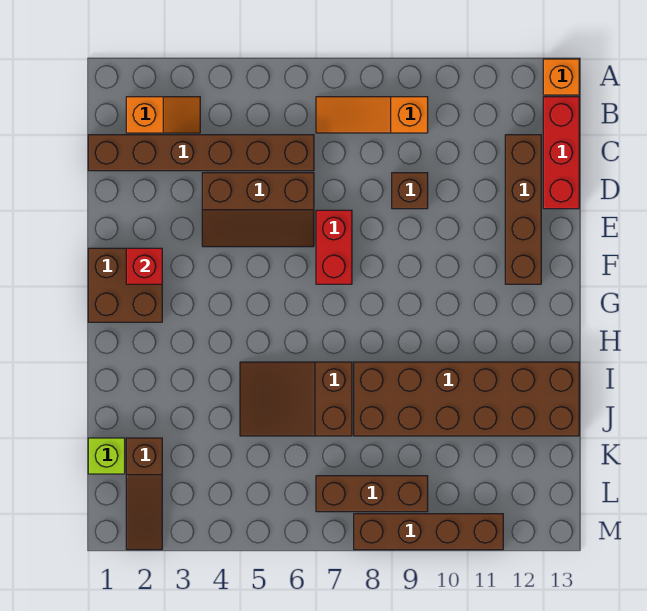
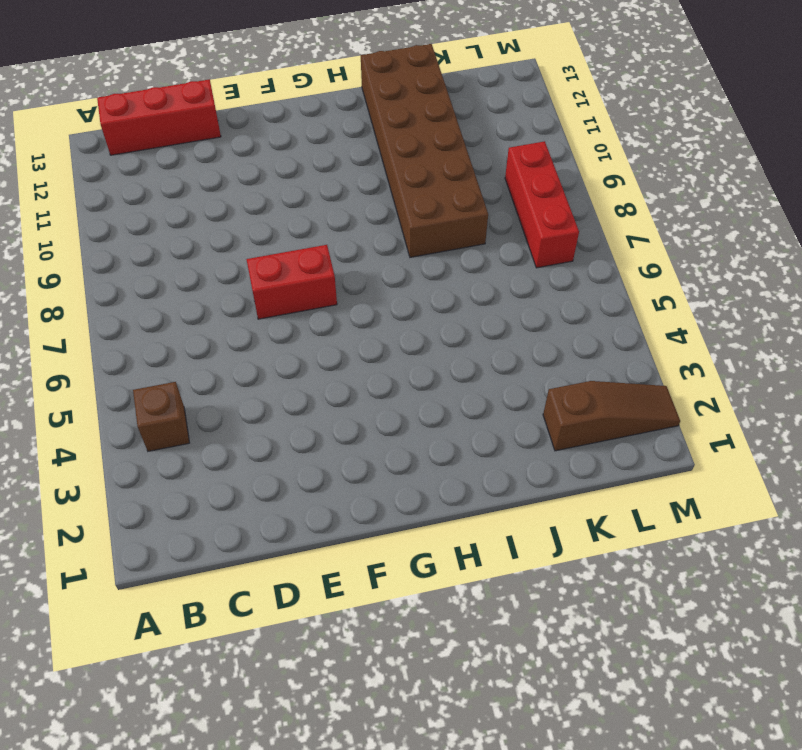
brown brick B4 level 1 -> brown brick D9 level 1
red brick L7:L9 level 1 -> brown brick L7:L9 level 1
none -> orange brick A13 level 1
none -> orange slope B2:B3 level 1 top 2
none -> orange slope B7:B9 level 1 top 9

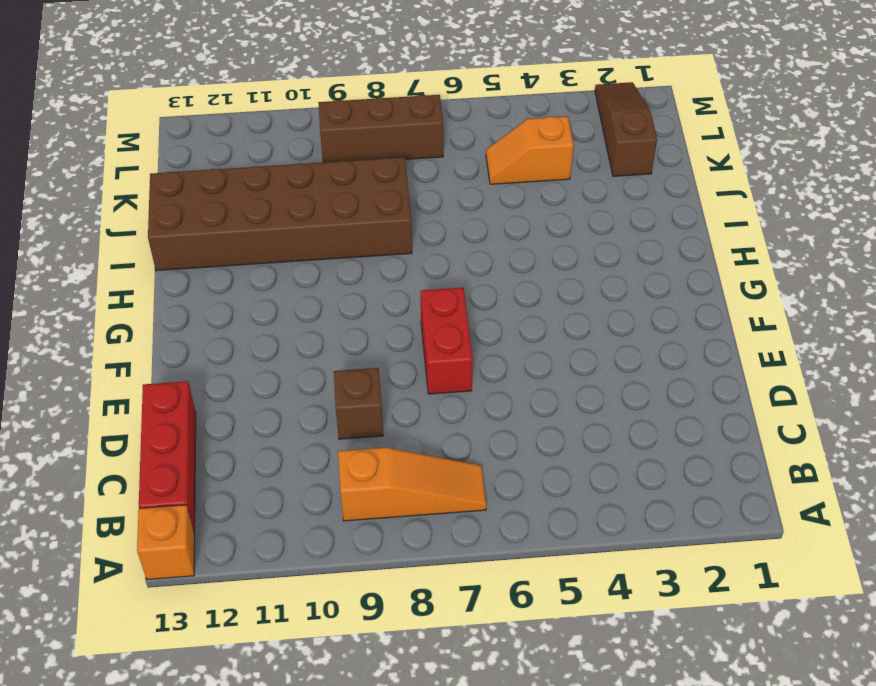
orange slope K4:K5 level 1 top 4 -> orange slope B2:B3 level 1 top 2
none -> brown brick C1:C6 level 1
none -> brown brick C12:F12 level 1
none -> brown slope D4:E6 level 1 top D

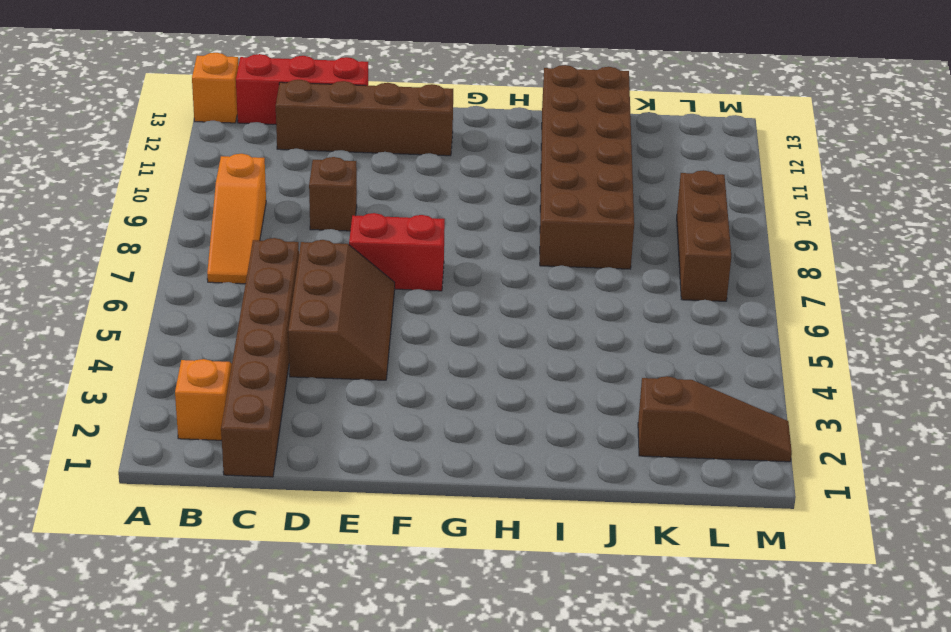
none -> brown brick F1:G2 level 1
none -> brown slope I5:J7 level 1 top 7
none -> lime brick K1 level 1

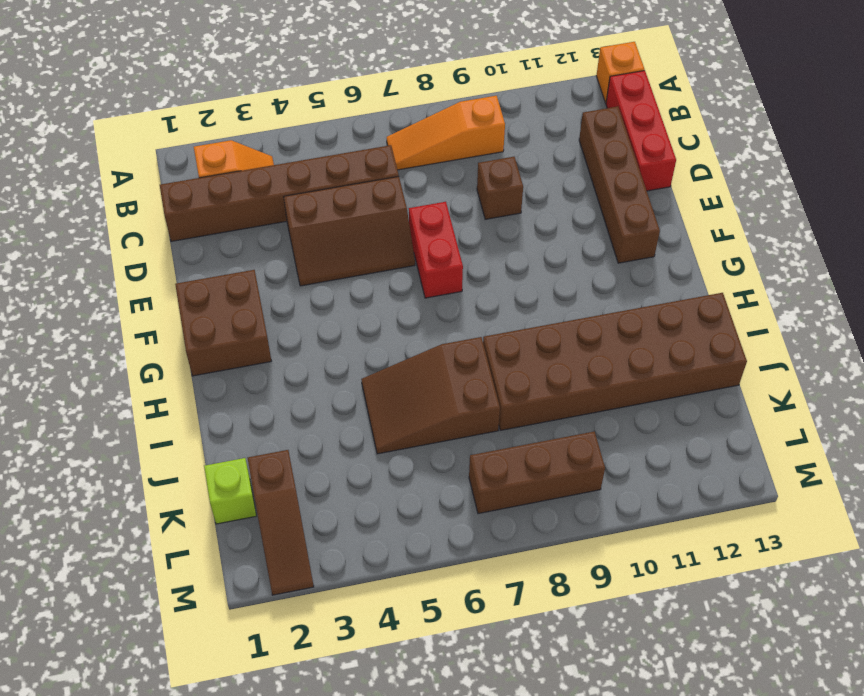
none -> brown brick M8:M11 level 1
none -> red brick F2 level 2

